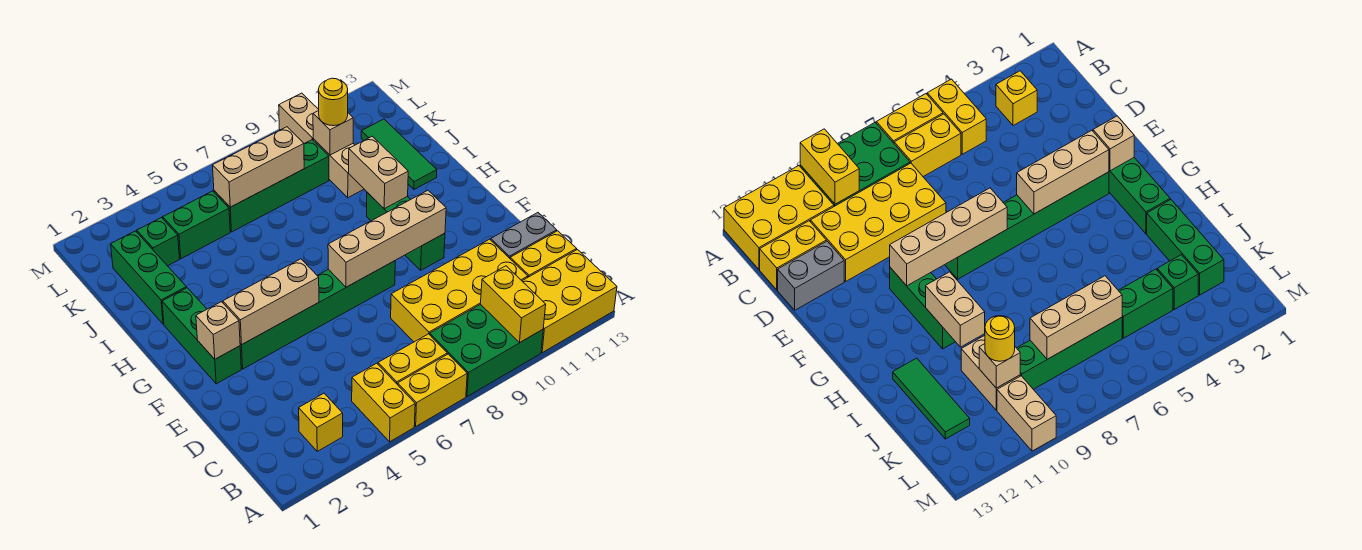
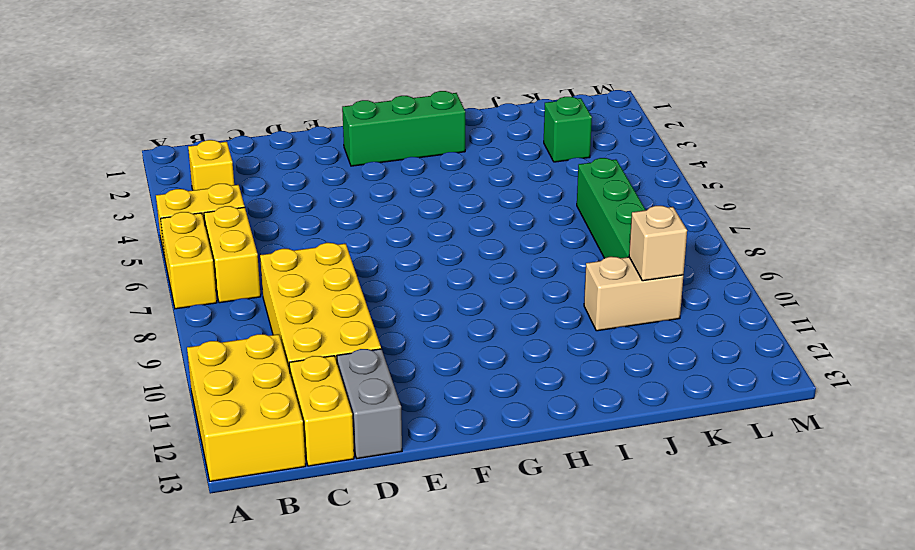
none -> green brick A8:B10 level 1
none -> green brick F3:F8 level 1
none -> green brick F10:H10 level 1

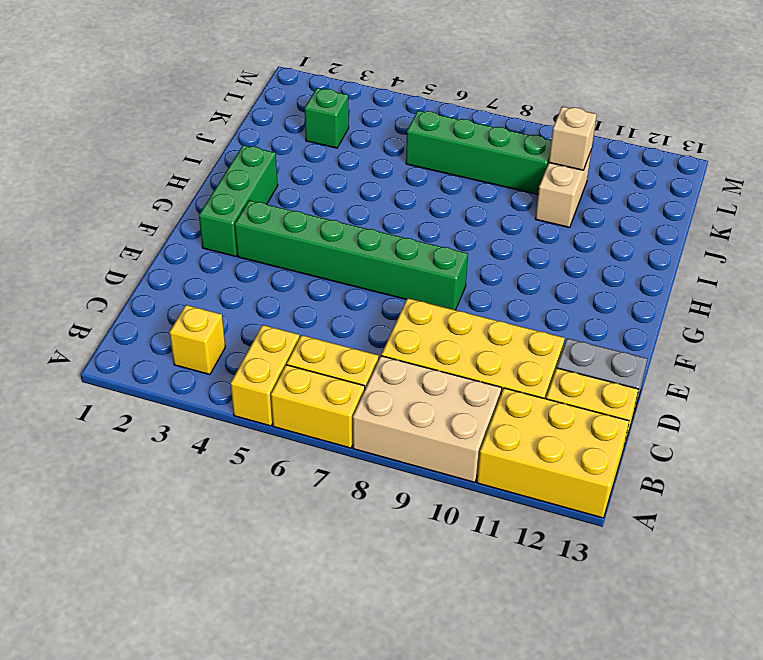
tan brick A8:B10 level 1 -> green brick A8:B10 level 1
none -> green brick F10:H10 level 1
none -> green brick I2:K2 level 1
none -> green tile I12:K12 level 1

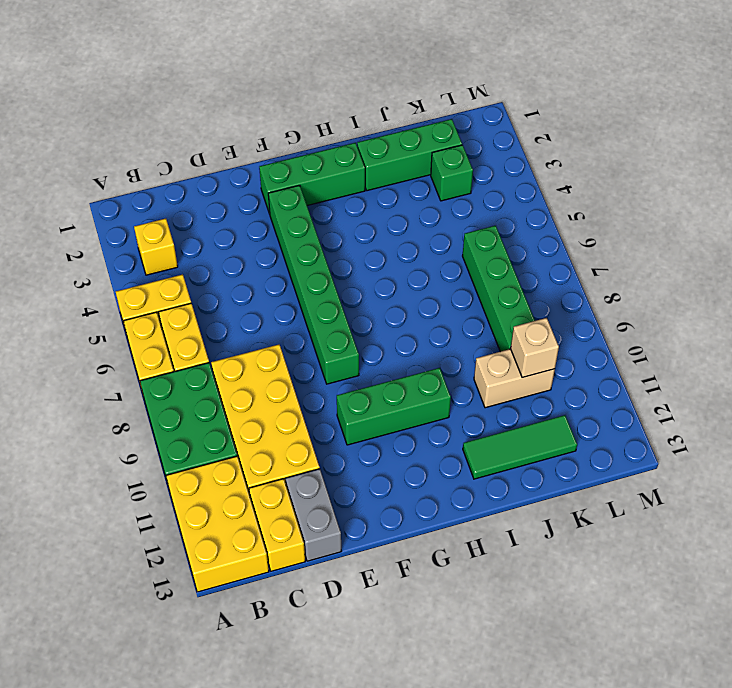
none -> green brick K4:K5 level 1
none -> tan brick L10:M10 level 1
none -> yellow brick A10:B10 level 2

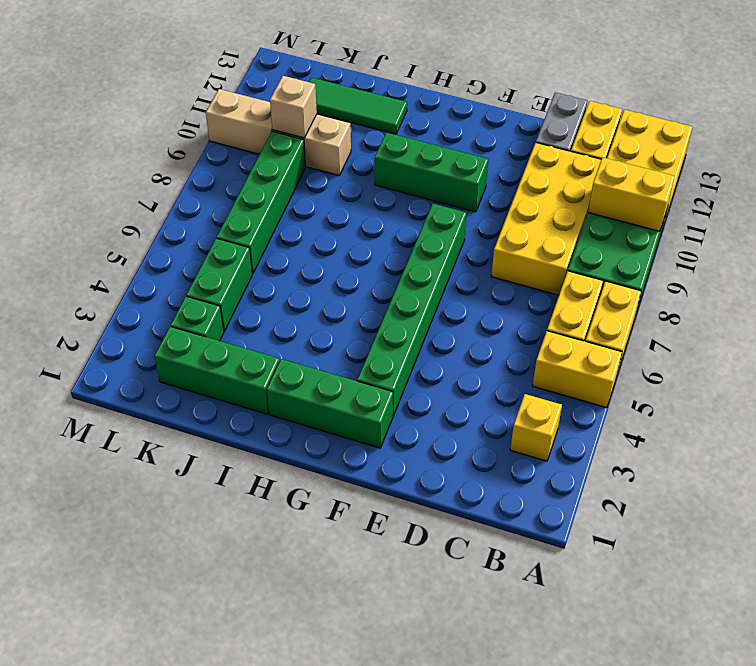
none -> tan brick F2 level 2
none -> tan brick F3:F5 level 2
none -> tan brick F7:F10 level 2

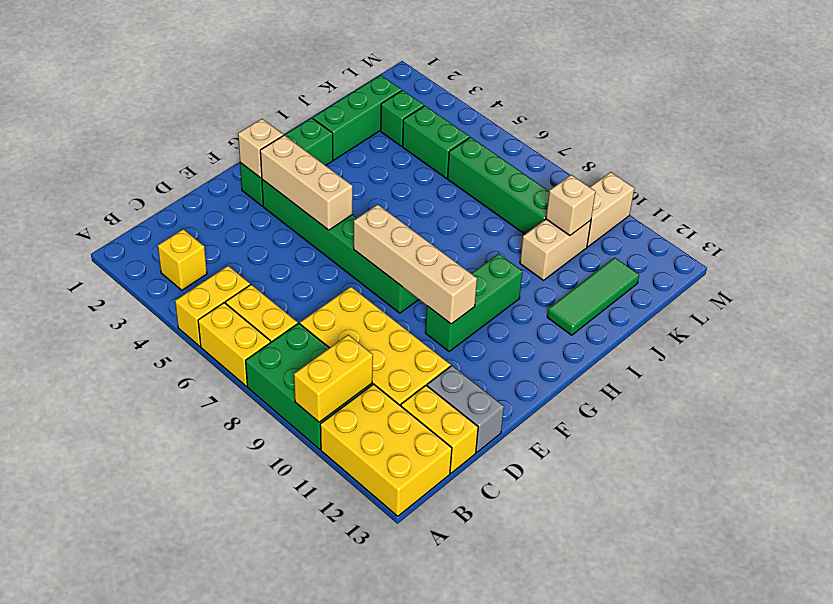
none -> tan brick H10:I10 level 2
none -> tan brick K6:K8 level 2
none -> yellow round brick K10 level 3

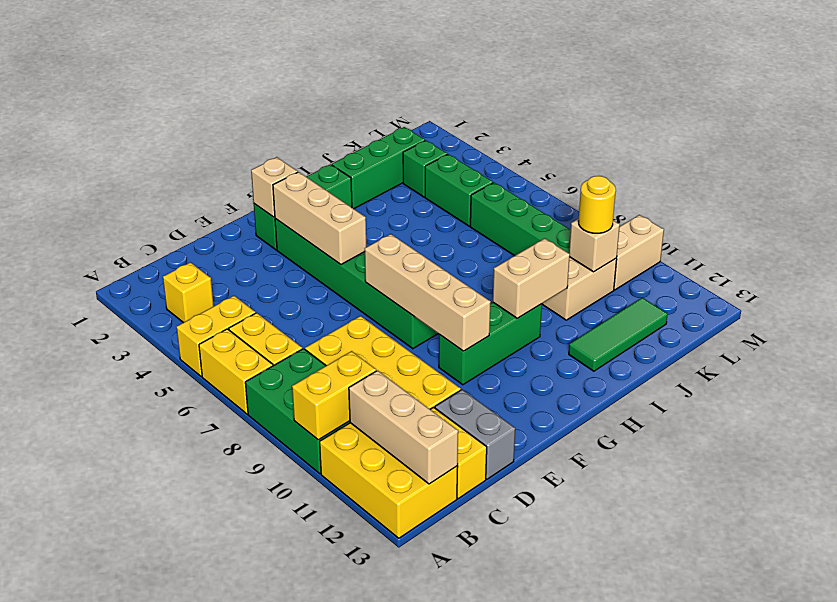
tan brick B11:B13 level 2 -> tan brick K6:K8 level 2

